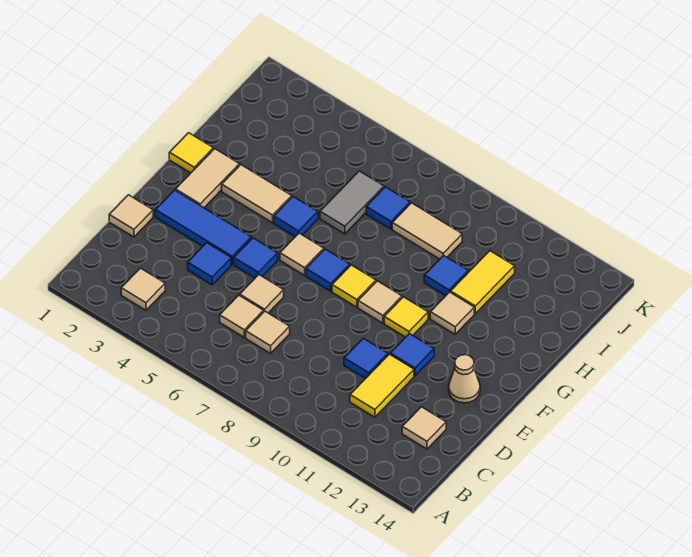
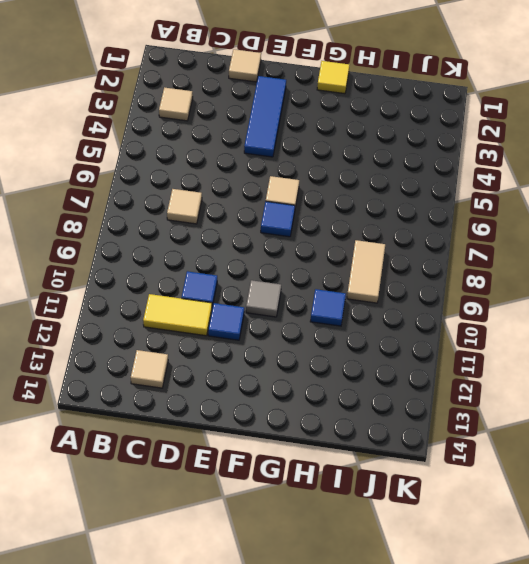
grey tile F10 level 1 -> yellow tile F10 level 1
none -> tan tile C6 level 1
none -> blue tile D4 level 1
none -> tan tile D6 level 1

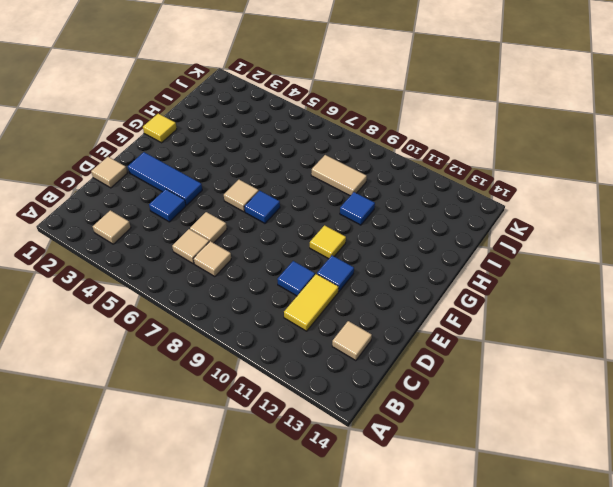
none -> blue tile E5 level 1
none -> tan cone E13 level 1
none -> tan tile F2:G2 level 1

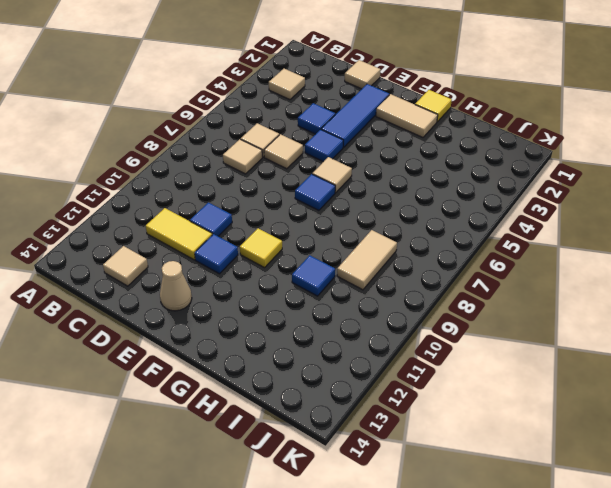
none -> yellow tile F8 level 1
none -> tan tile F9 level 1
none -> tan tile G3:G4 level 1

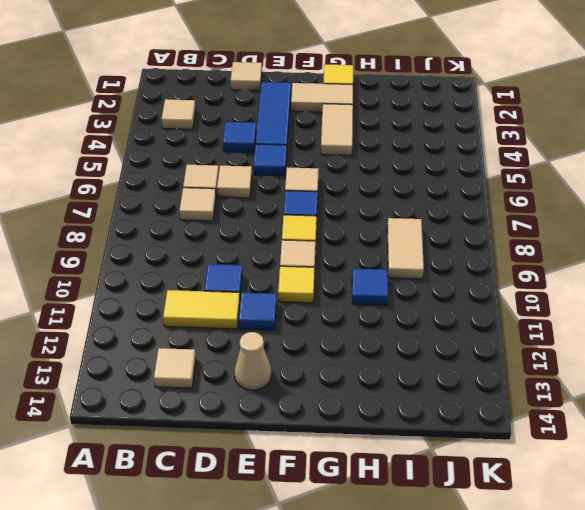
none -> blue tile G5 level 1
none -> tan tile G11 level 1
none -> grey tile H6:I6 level 1

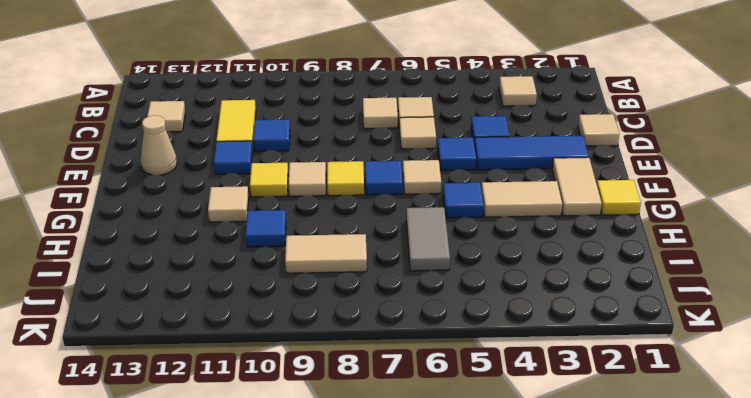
none -> yellow tile H11:I11 level 1
none -> blue tile I7 level 1

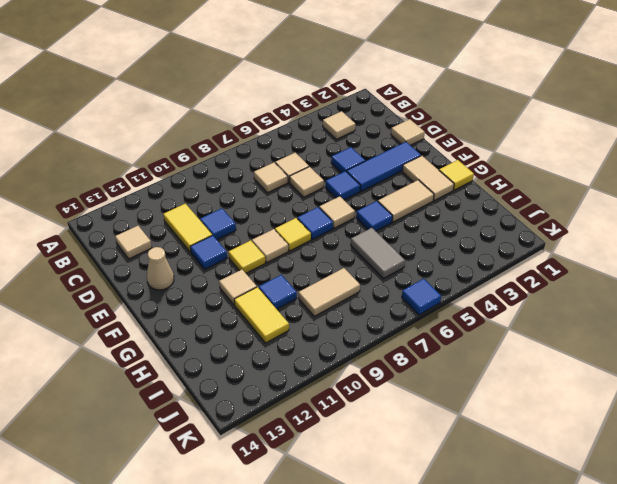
blue tile K6 level 1 -> blue tile I7 level 1

